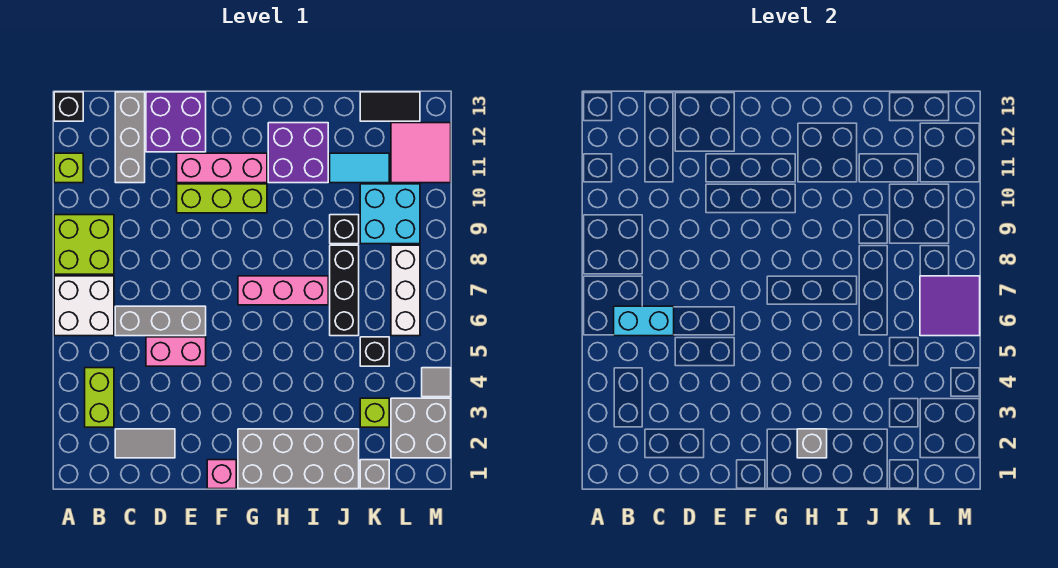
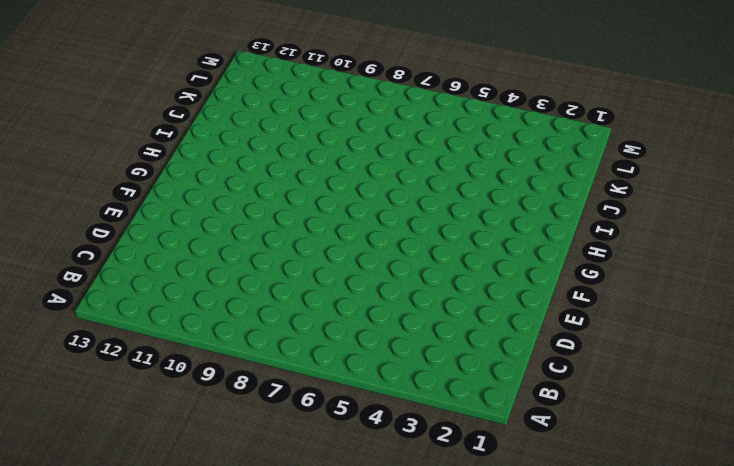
none -> white brick A6:B7 level 1
none -> lime brick A8:B9 level 1
none -> lime brick A11 level 1
none -> black brick A13 level 1

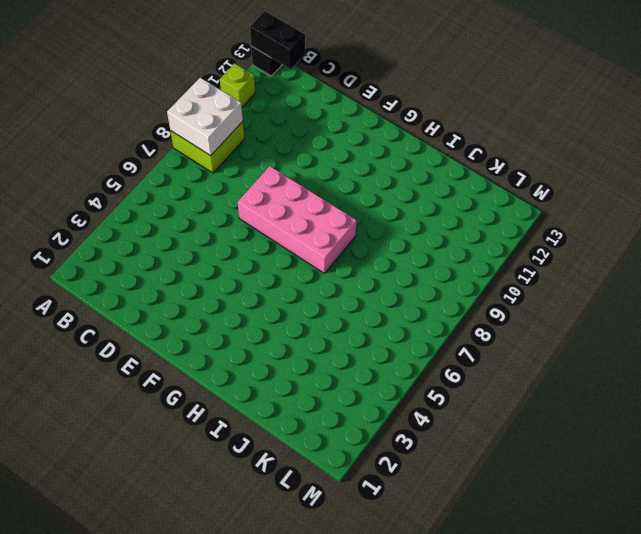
white brick A8:B9 level 2 -> white brick A6:B7 level 1
black brick A13:B13 level 2 -> none
pink brick E7:H8 level 1 -> pink brick G7:I7 level 1
none -> lime brick B3:B4 level 1
none -> grey tile C2:D2 level 1
none -> grey brick C6:E6 level 1
none -> grey brick C11:C13 level 1

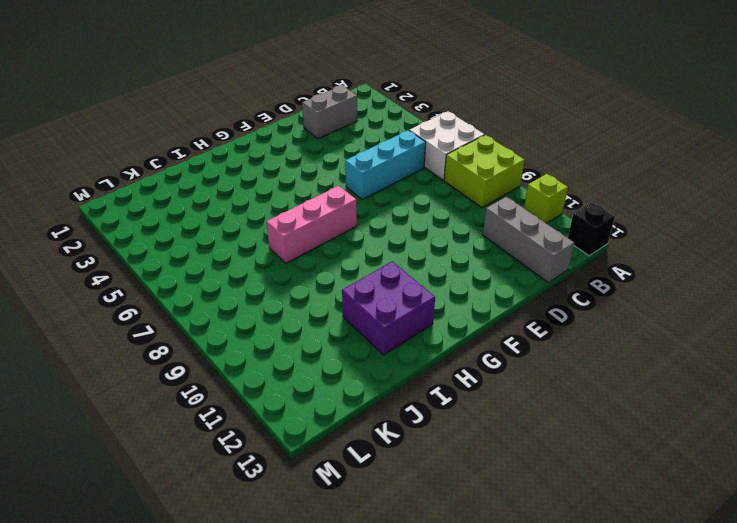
grey brick C2:D2 level 1 -> grey tile C2:D2 level 1
cyan brick C6:E6 level 1 -> grey brick C6:E6 level 1
none -> lime brick B3:B4 level 1
none -> pink brick D5:E5 level 1
none -> purple brick D12:E13 level 1
none -> lime brick E10:G10 level 1

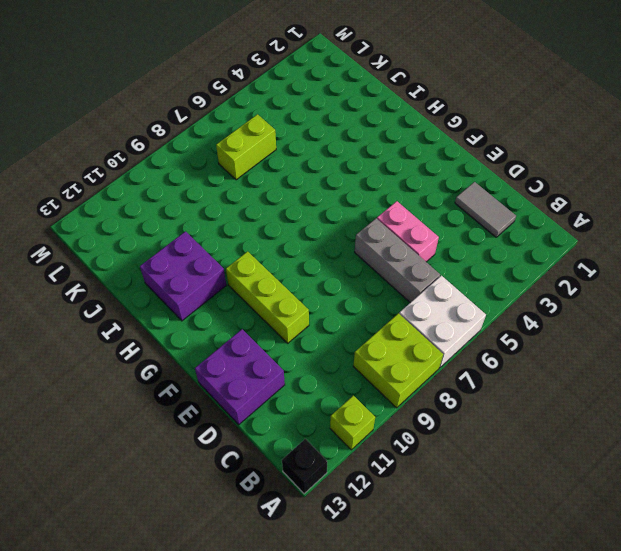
lime brick K6:K7 level 1 -> lime brick B3:B4 level 1
none -> grey brick C11:C13 level 1
none -> pink brick E11:G11 level 1
none -> pink brick F1 level 1
none -> grey brick G1:J2 level 1

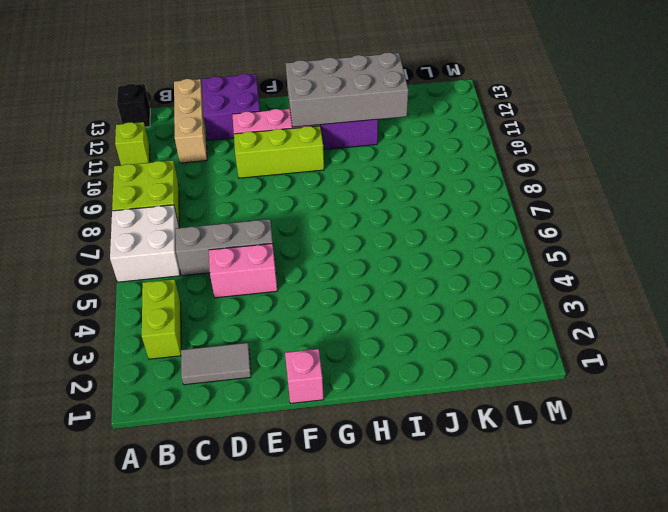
tan brick C11:C13 level 1 -> grey brick C11:C13 level 1
grey brick G11:J12 level 2 -> grey brick G1:J2 level 1
none -> pink brick G7:I7 level 1
none -> black brick J6:J8 level 1
none -> black brick J9 level 1
none -> cyan tile J11:K11 level 1

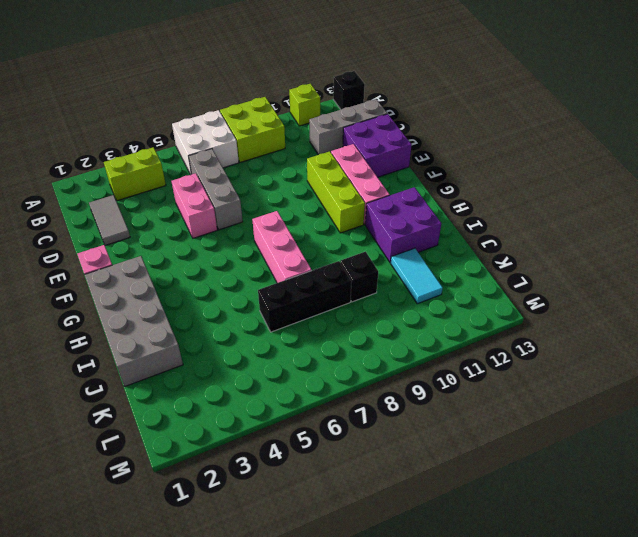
none -> grey brick K1 level 1
none -> lime brick K3 level 1
none -> black brick K5 level 1
none -> cyan brick K9:L10 level 1

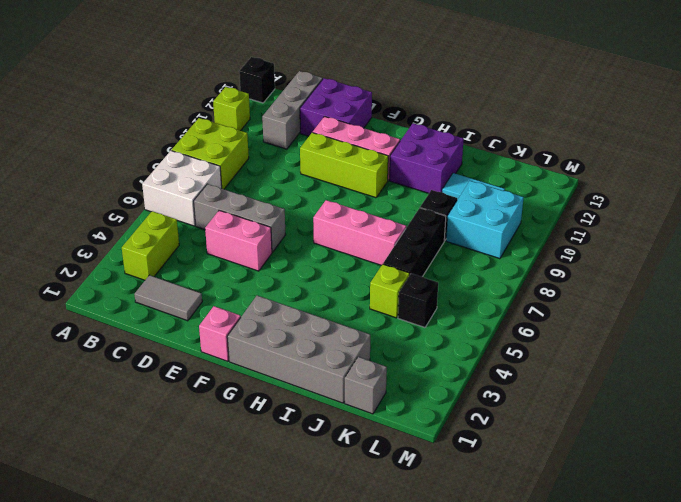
lime brick J5 level 1 -> lime brick K3 level 1
none -> black tile K13:L13 level 1
none -> grey brick L2:M3 level 1
none -> white brick L6:L8 level 1
none -> pink tile L11:M12 level 1

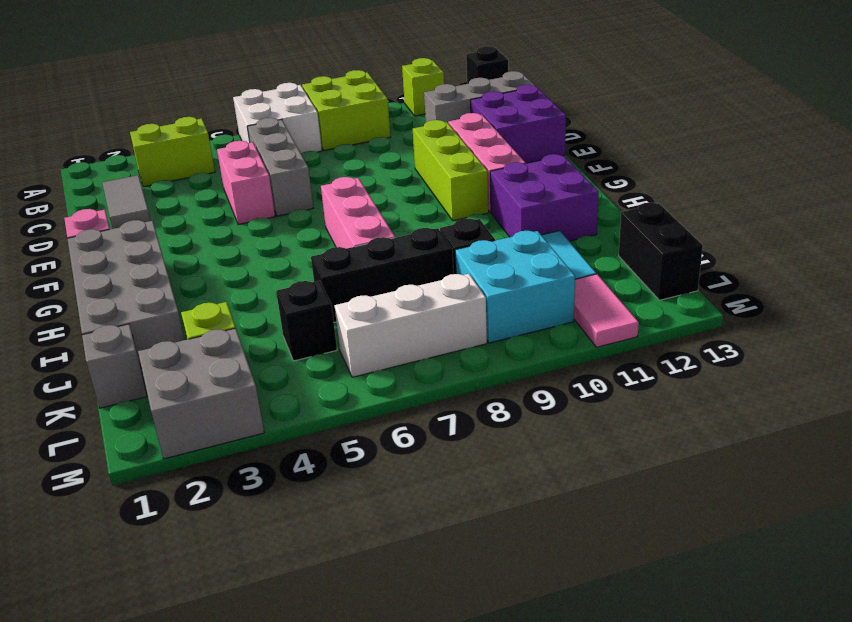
black brick K13:L13 level 1 -> black tile K13:L13 level 1
pink tile L11:M11 level 1 -> pink tile L11:M12 level 1
none -> grey tile M4 level 1
none -> cyan brick B6:C6 level 2
none -> grey brick H2 level 2
none -> purple tile L6:M7 level 2

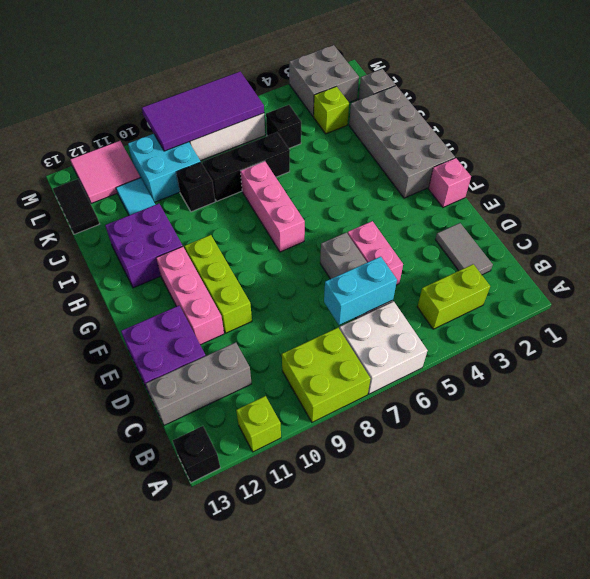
cyan brick C6:C7 level 2 -> cyan brick B6:C6 level 2
purple tile L6:M9 level 2 -> purple tile L6:M7 level 2
none -> grey tile M4 level 1
none -> grey brick H2 level 2

